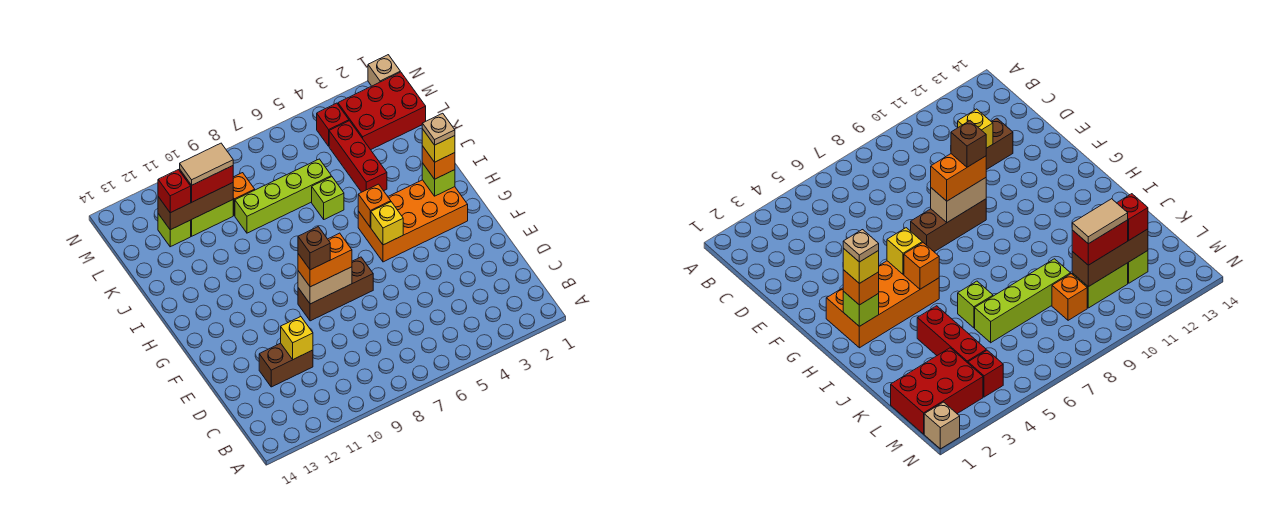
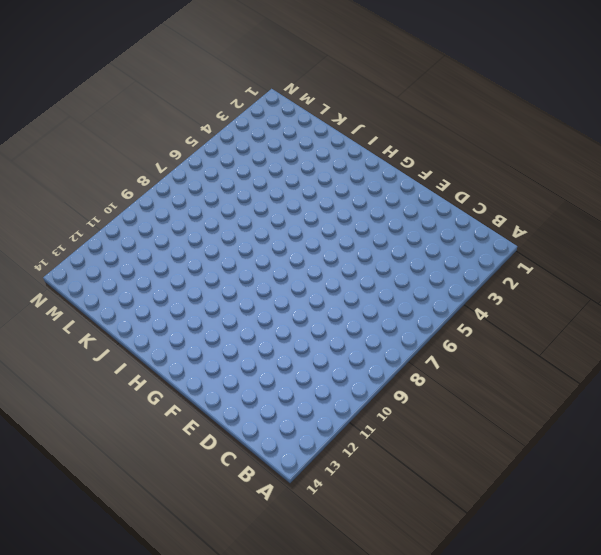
none -> brown brick D11:D12 level 1
none -> brown brick F7:F9 level 1
none -> orange brick G2:H5 level 1

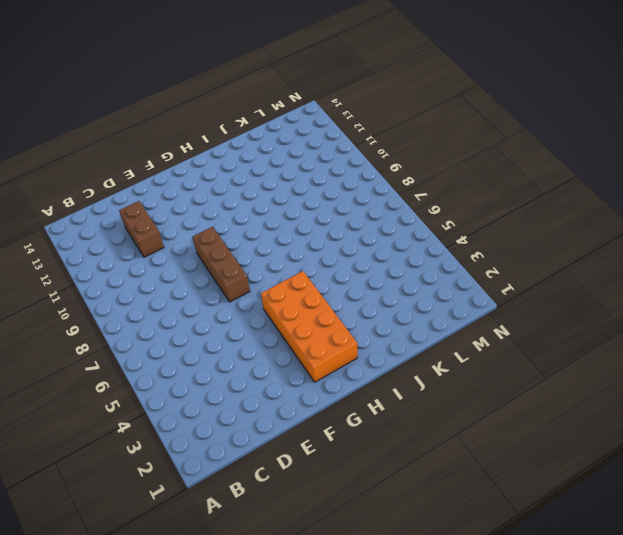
none -> red brick J4:L4 level 1
none -> lime brick J6 level 1
none -> lime brick K6:K9 level 1

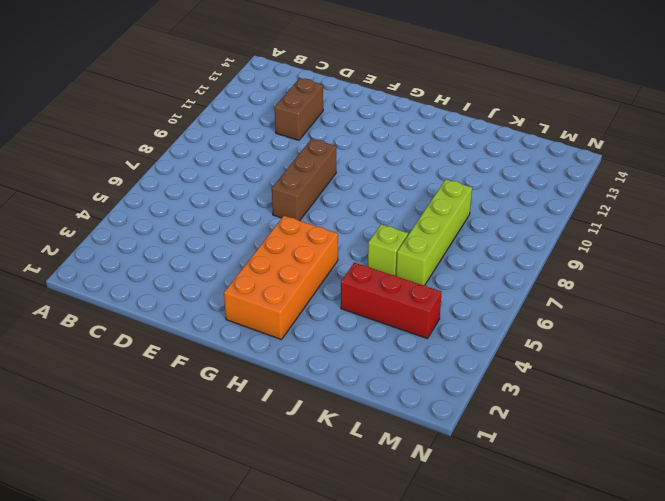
none -> red brick L1:M3 level 1
none -> orange brick L9 level 1
none -> lime brick L10:L11 level 1

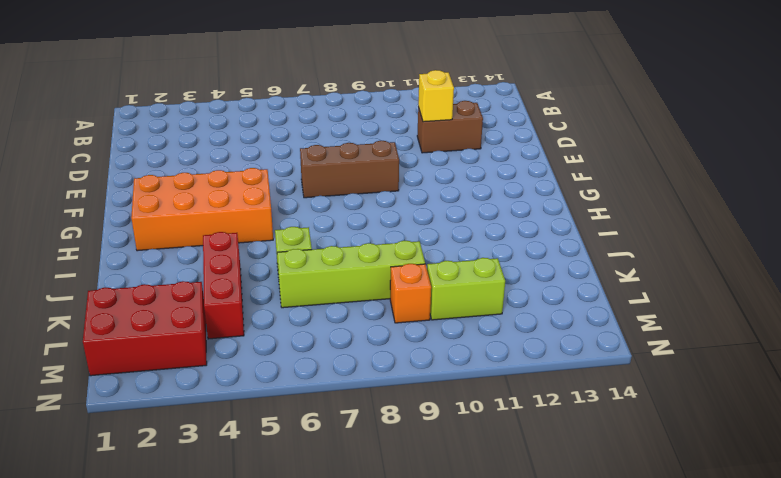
none -> lime brick L12 level 1
none -> red brick M4 level 1
none -> tan brick N1 level 1

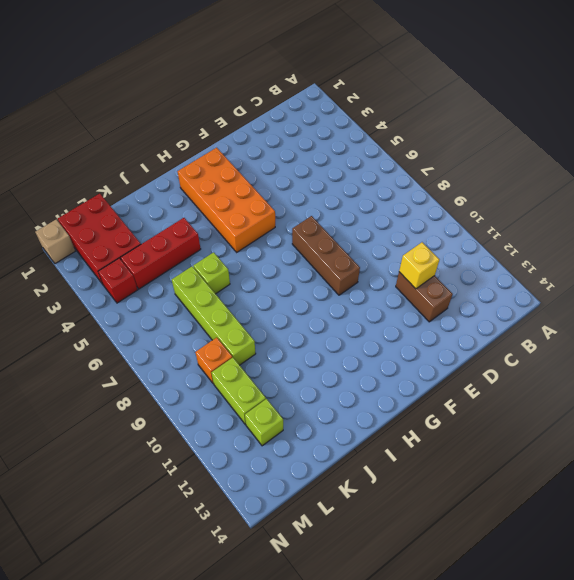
none -> tan brick F8:F9 level 2
none -> yellow brick G5 level 2
none -> lime brick H2 level 2

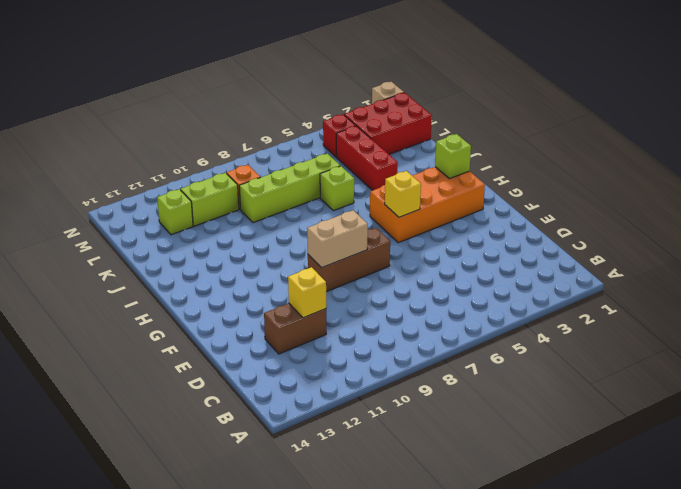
none -> orange brick H5 level 2
none -> brown brick L10:L12 level 2
none -> orange brick F8:F9 level 3

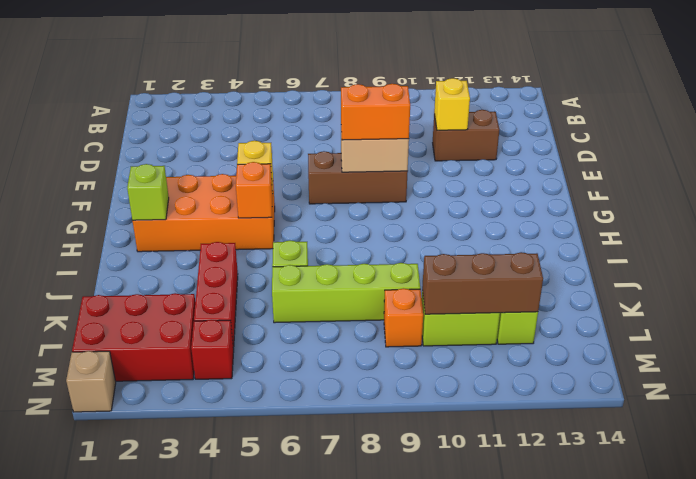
none -> orange brick H2 level 3
none -> red brick L10:L11 level 3
none -> red brick L12 level 3

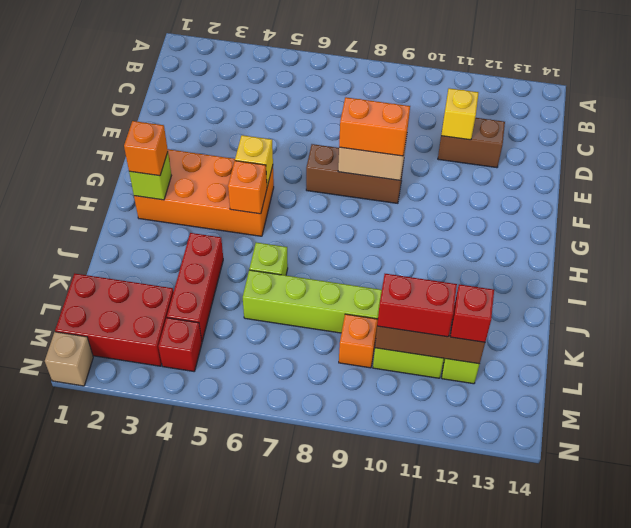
none -> brown brick F9 level 4
none -> yellow brick H2 level 4
none -> tan tile L10:L11 level 4

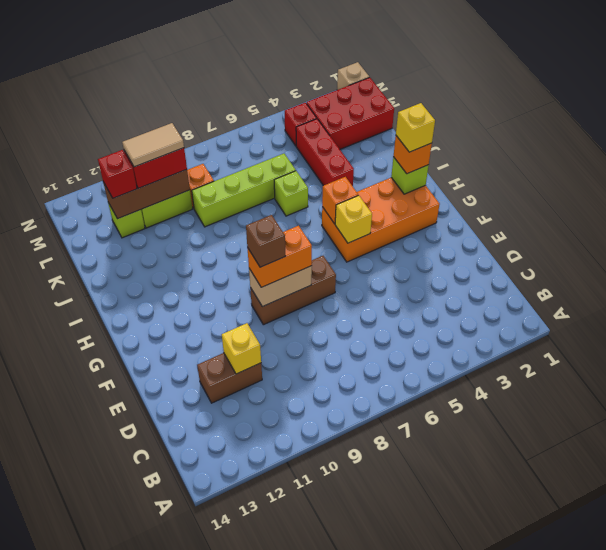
none -> tan plate H2 level 5

